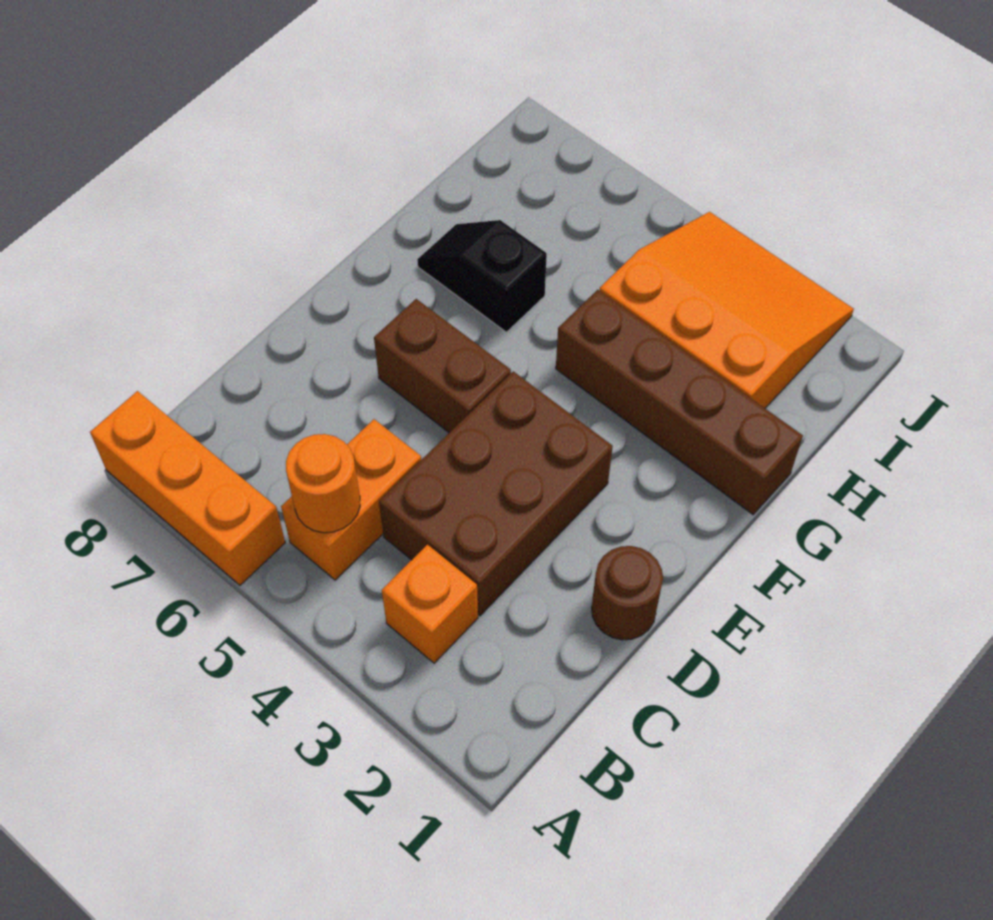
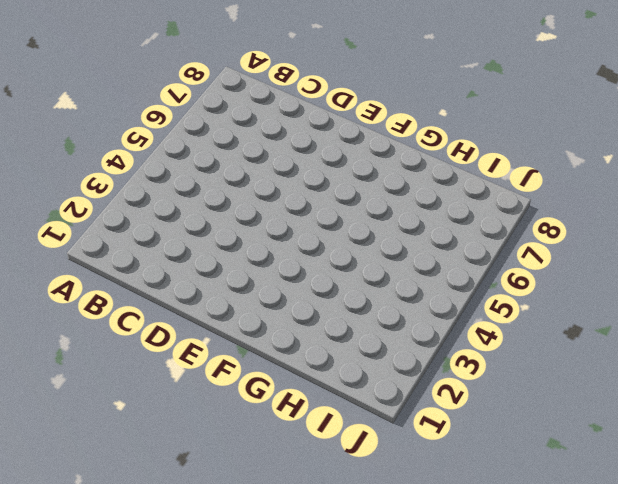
none -> orange brick A6:A8 level 1
none -> orange brick B3 level 1

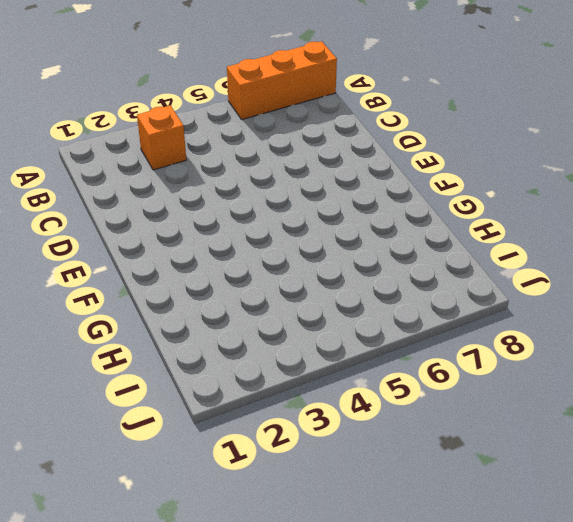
none -> orange brick B5:C5 level 1
none -> brown brick C3:E4 level 1

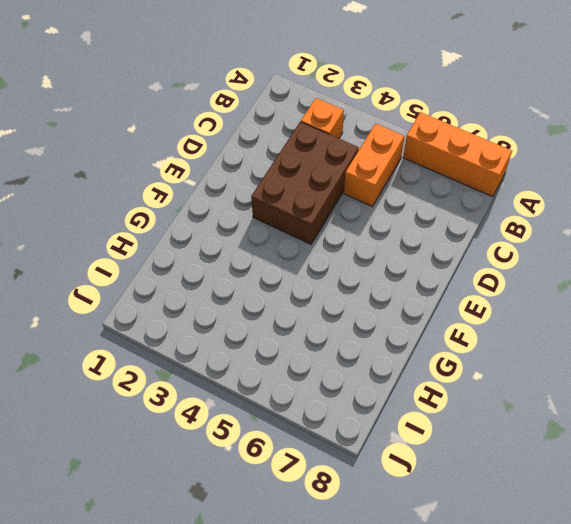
none -> brown round brick D1 level 1
none -> brown brick E5:E6 level 1

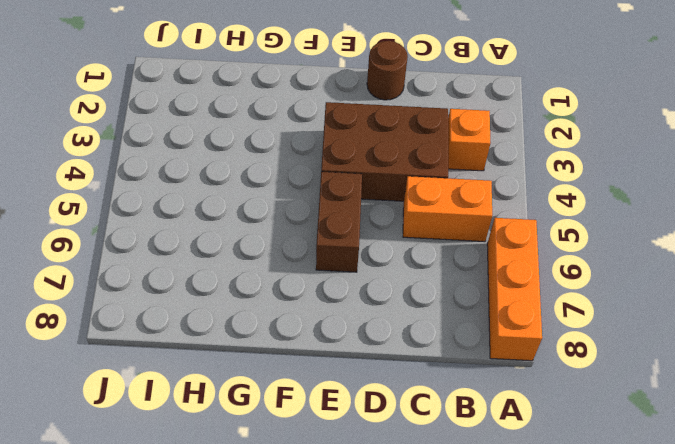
none -> brown brick G1:G4 level 1
none -> black slope G6:G7 level 1 top 6

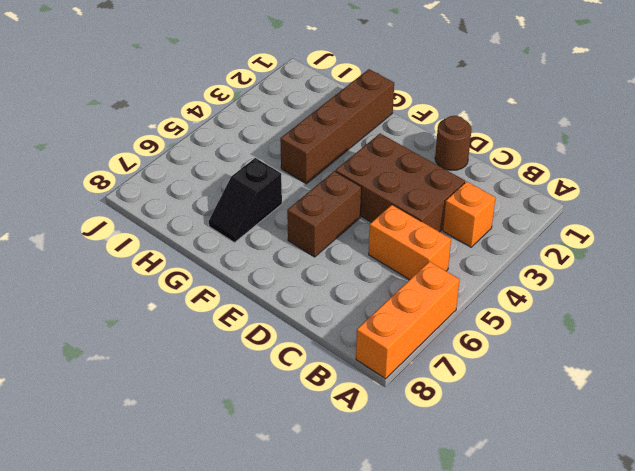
none -> orange slope H2:J4 level 1 top H
none -> orange round brick B5 level 2

